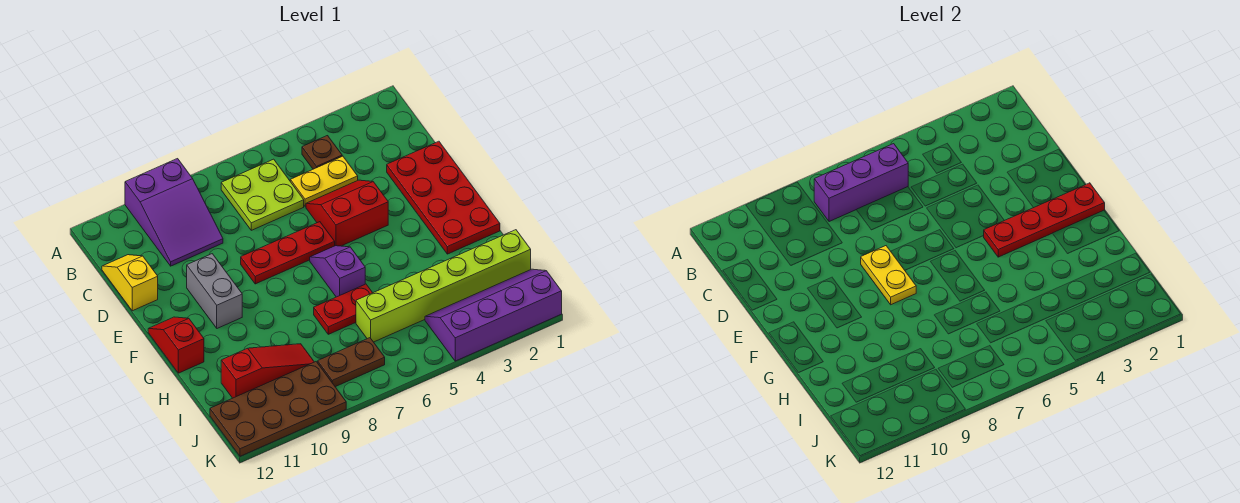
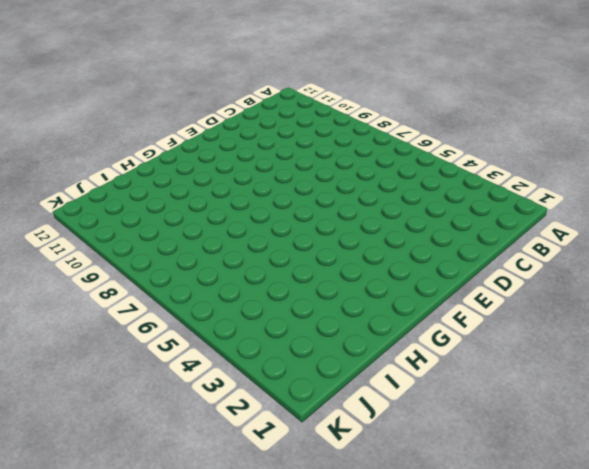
none -> purple slope A9:C10 level 1 top A
none -> brown plate B4 level 1
none -> lime plate B6:C7 level 1

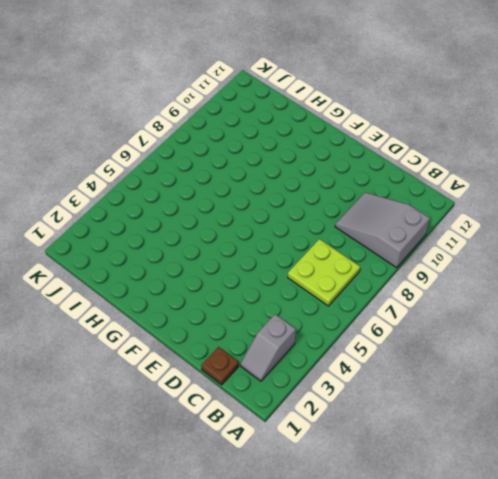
grey slope A9:C10 level 1 top A -> purple slope A9:C10 level 1 top A
grey slope B2:B3 level 1 top 3 -> none
brown plate C1 level 1 -> brown plate B4 level 1
none -> yellow plate C4:C5 level 1
none -> yellow slope C12:D12 level 1 top D
none -> red plate D1:G2 level 1

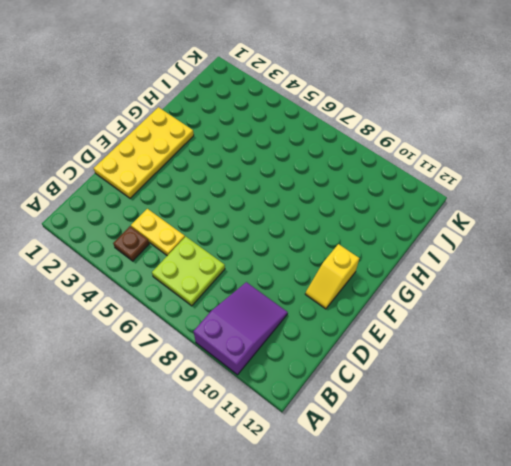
yellow plate D1:G2 level 1 -> red plate D1:G2 level 1
yellow slope E11:F11 level 1 top F -> yellow slope C12:D12 level 1 top D
none -> red slope D4:E5 level 1 top E
none -> red plate E6:E8 level 1
none -> grey brick E10:F10 level 1

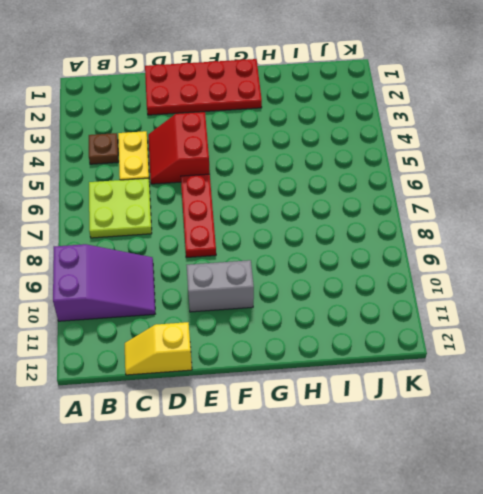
none -> purple slope F6:G6 level 1 top G
none -> red slope F12:G12 level 1 top G
none -> red plate H6:H7 level 1

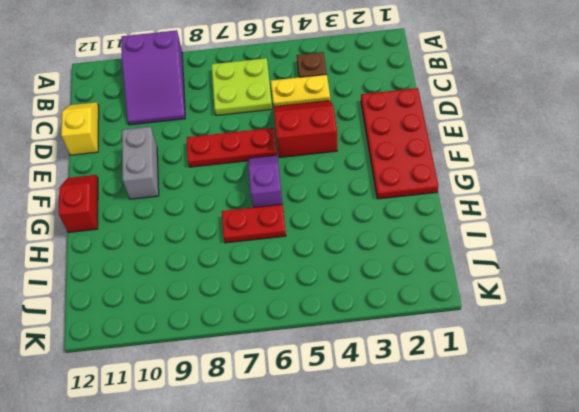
none -> lime brick I1:I6 level 1
none -> red slope I9:I11 level 1 top 11
none -> purple slope J1:K4 level 1 top K

